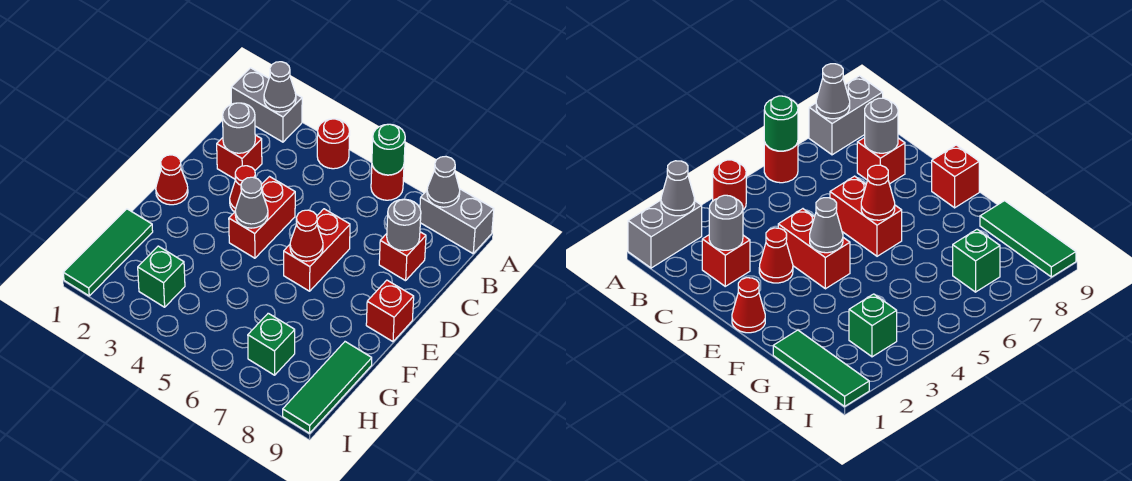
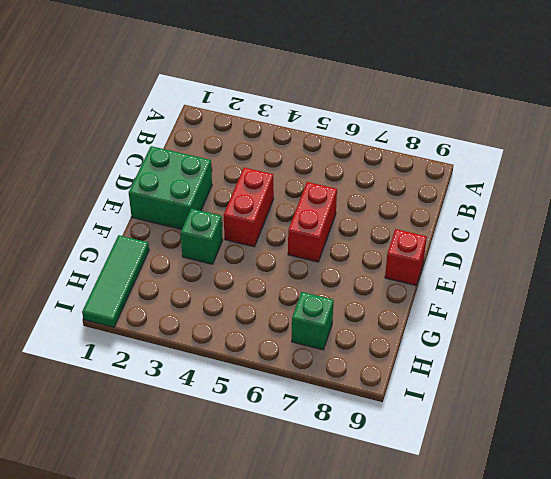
green brick D1:E2 level 1 -> red cone E1 level 1
green brick F3 level 1 -> green brick H3 level 1
none -> grey brick A1:A2 level 1
none -> red round brick A4 level 1
none -> red round brick A6 level 1

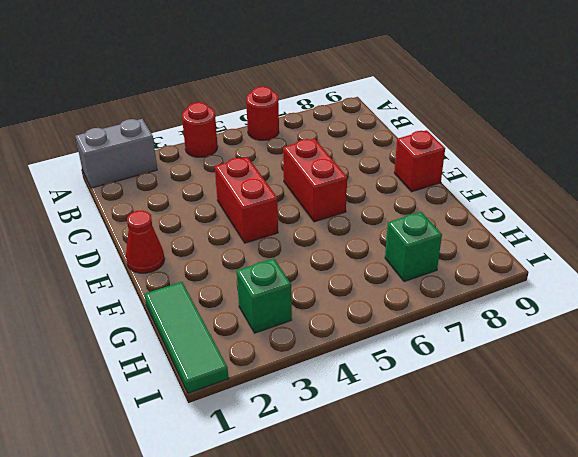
none -> grey brick A8:A9 level 1
none -> red brick C2 level 1
none -> red brick C8 level 1

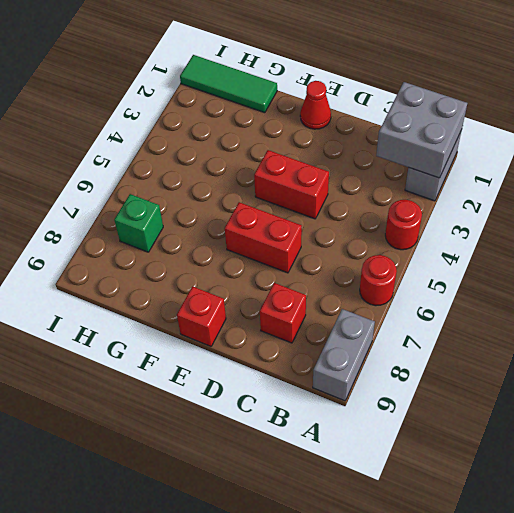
grey brick A1:B2 level 2 -> grey cone A2 level 2
none -> red brick C2 level 1
none -> red cone D3 level 1
none -> green tile G9:I9 level 1

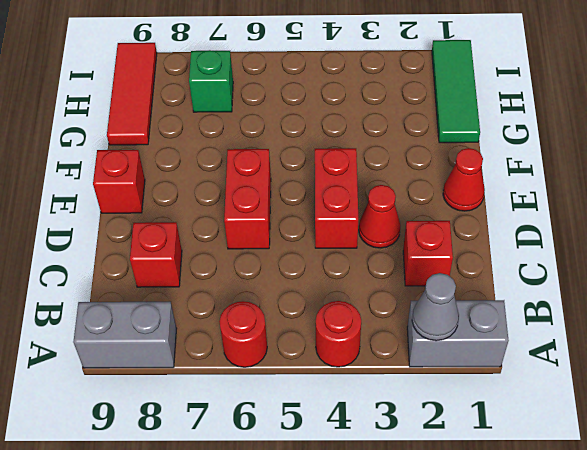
red tile G9:I9 level 1 -> green tile G9:I9 level 1
none -> green brick H3 level 1
none -> green round brick A6 level 2
none -> grey cone A8 level 2

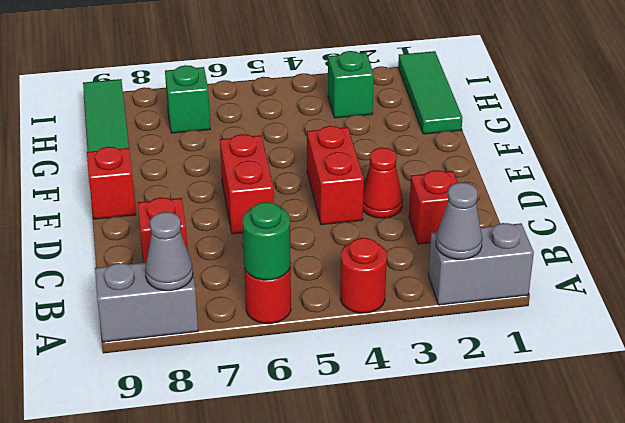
none -> red cone E1 level 1
none -> grey round brick C2 level 2
none -> grey round brick C8 level 2

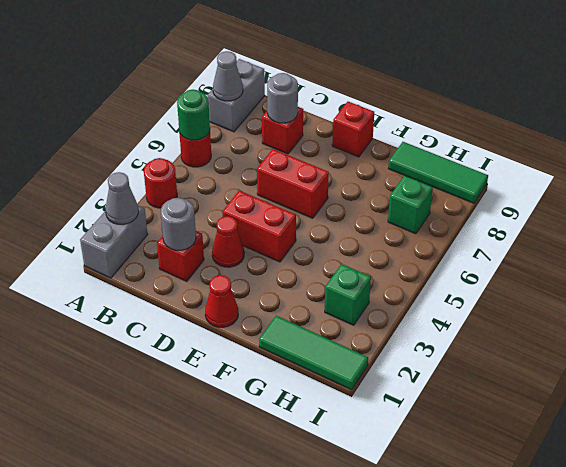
none -> grey cone E4 level 2
none -> red cone E6 level 2

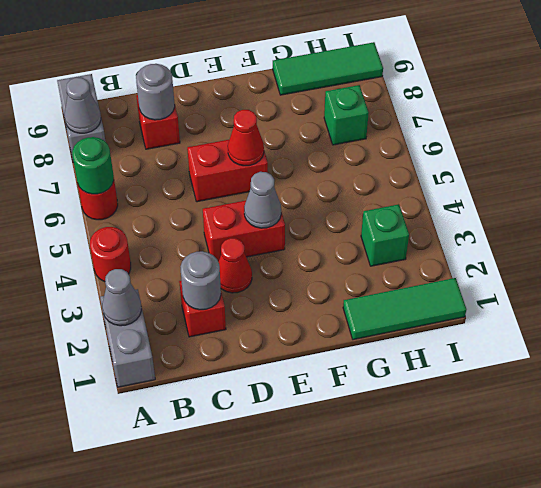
none -> red cone E1 level 1
none -> red brick E9 level 1

